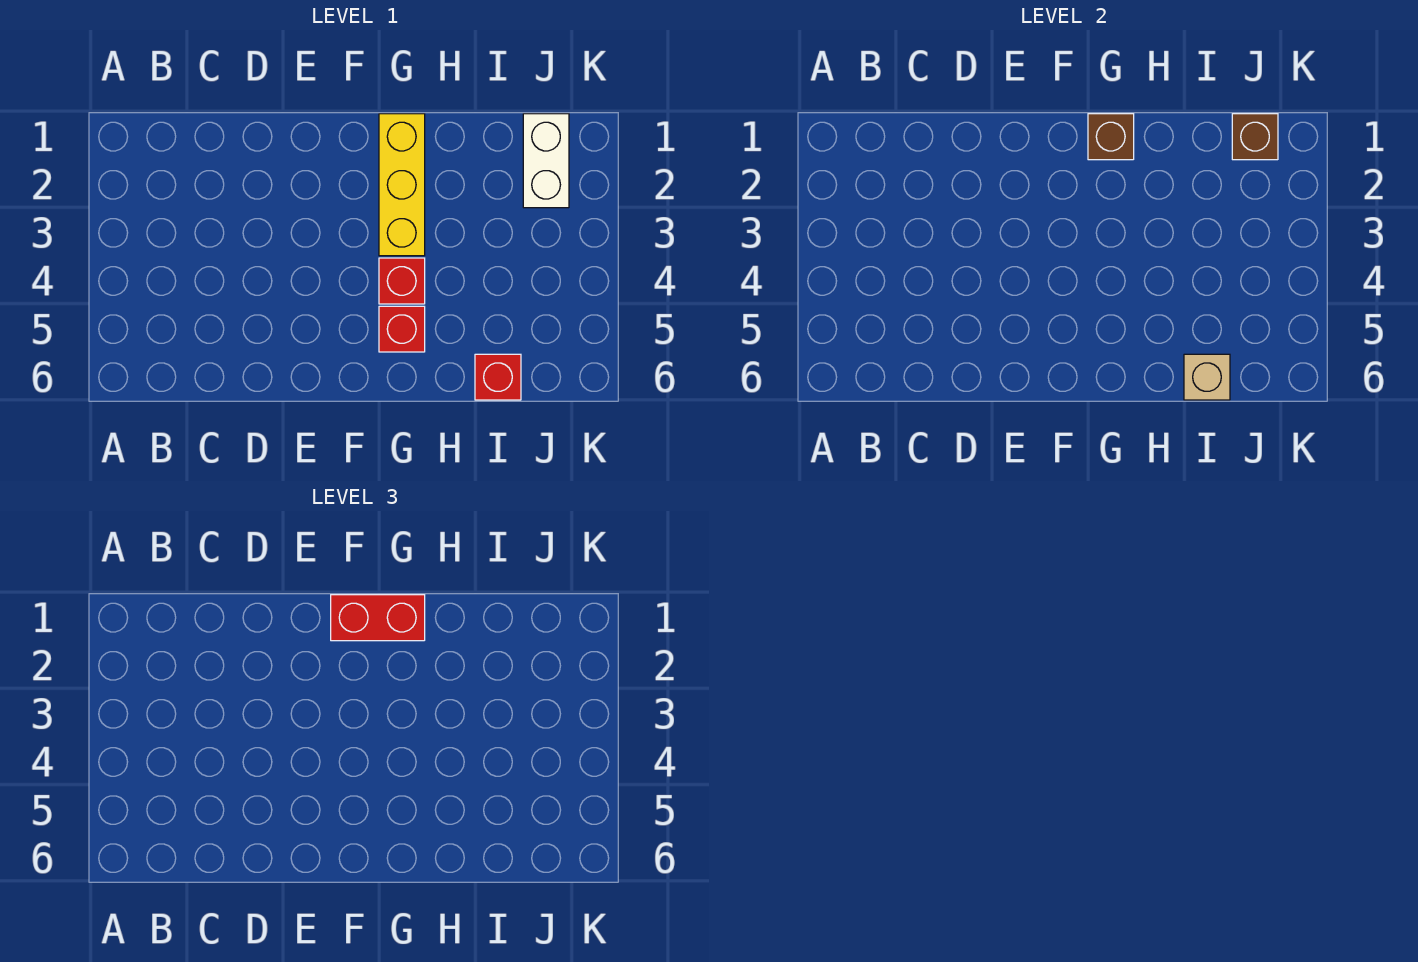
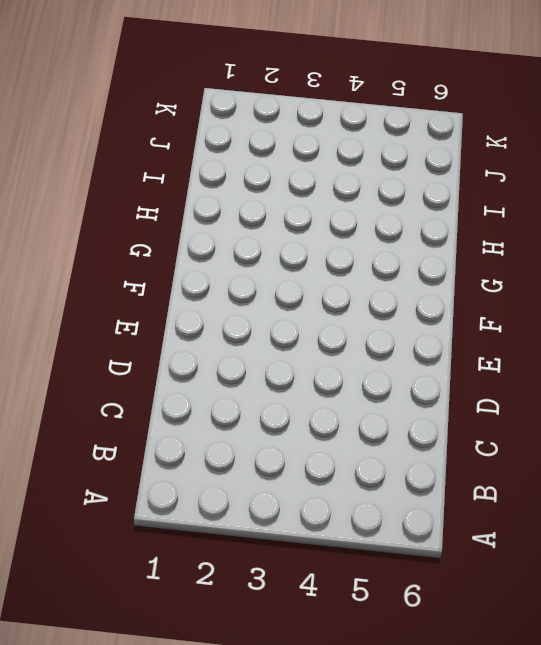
none -> yellow brick G1:G3 level 1
none -> red brick G4 level 1

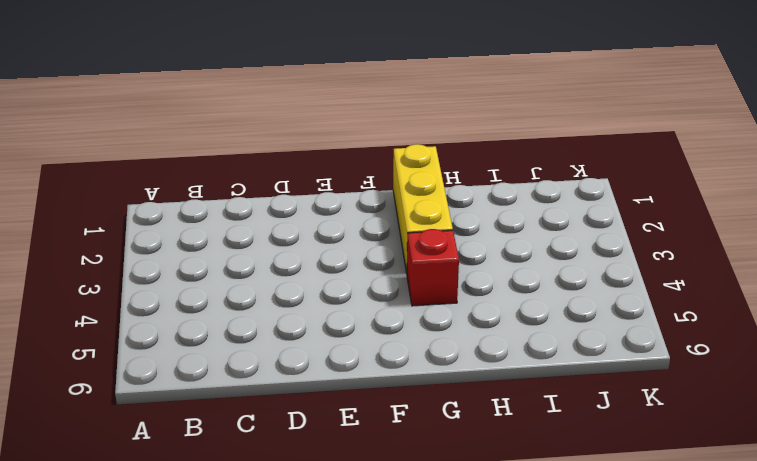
none -> red brick G5 level 1
none -> red brick I6 level 1

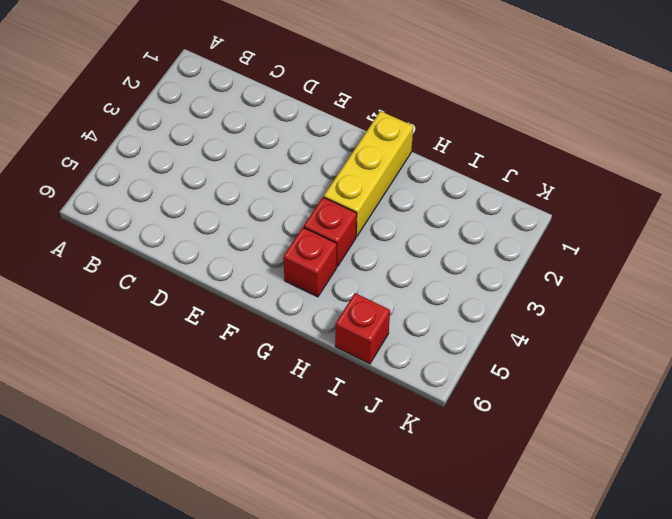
none -> white brick J1:J2 level 1
none -> brown brick G1 level 2

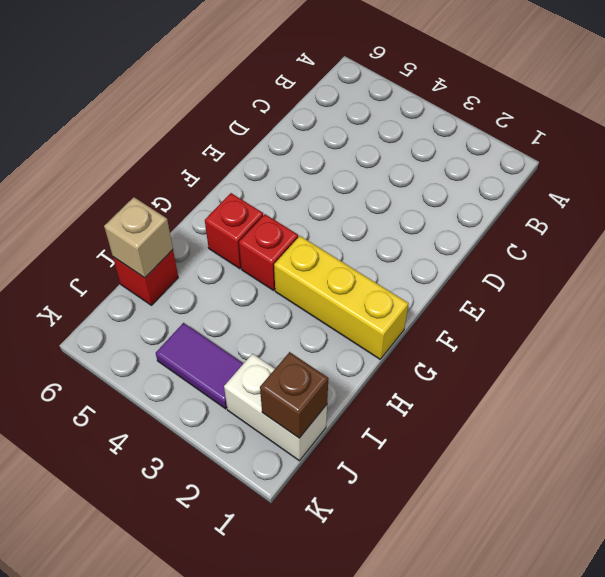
purple tile J3:J4 level 1 -> none
none -> brown brick G1 level 2
none -> red brick F1:G1 level 3

